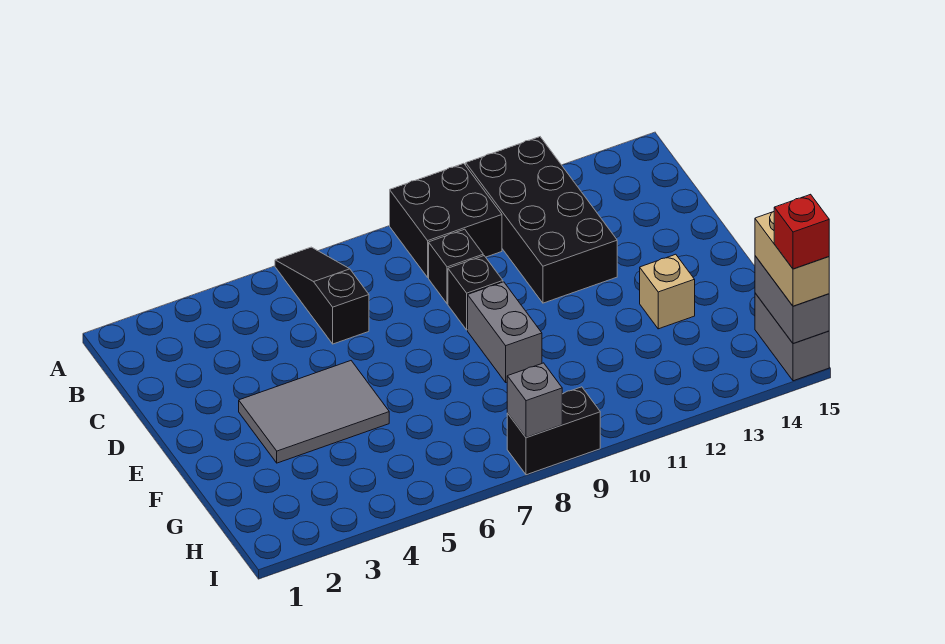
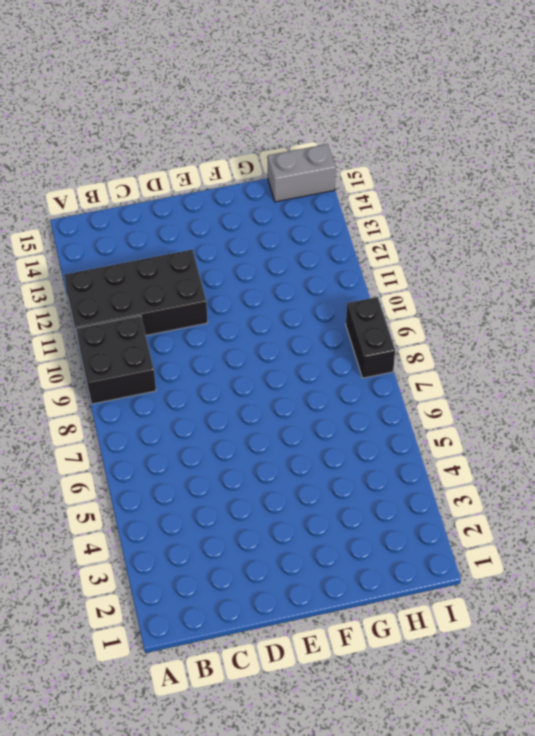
none -> black slope A6:C6 level 1 top C
none -> black brick C9 level 1
none -> black brick D9 level 1

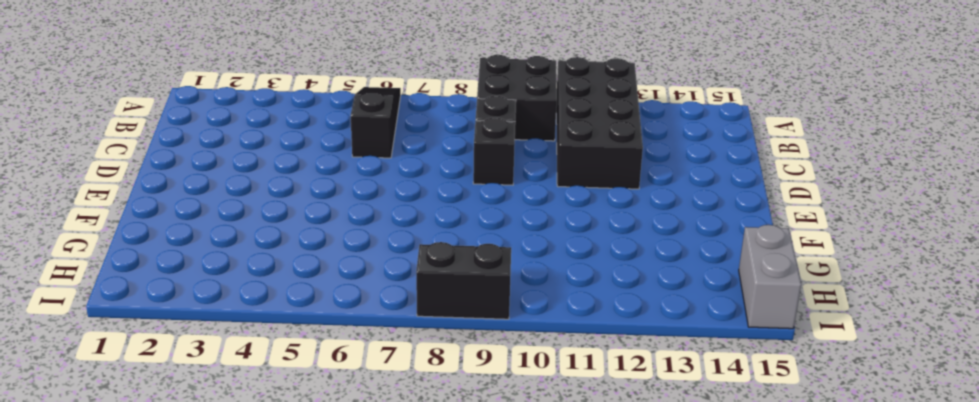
none -> grey tile E3:F5 level 1
none -> grey brick E9:F9 level 1
none -> tan brick F13 level 1

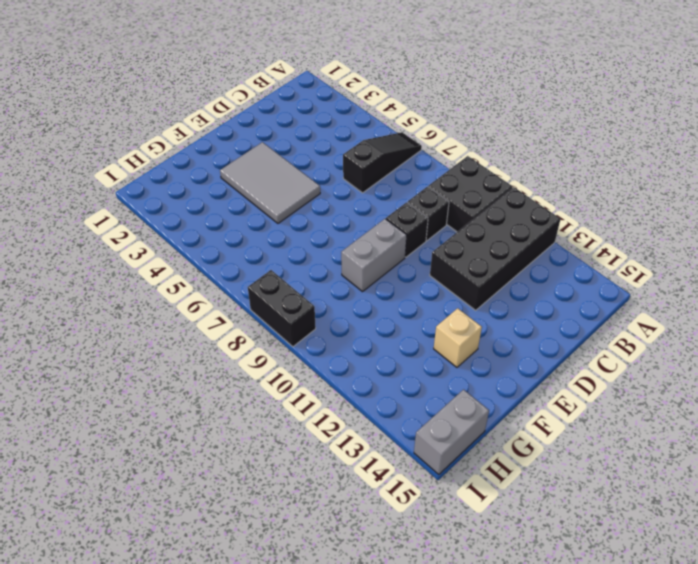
none -> grey brick H15:I15 level 2
none -> grey brick I8 level 2
none -> tan brick H15:I15 level 3

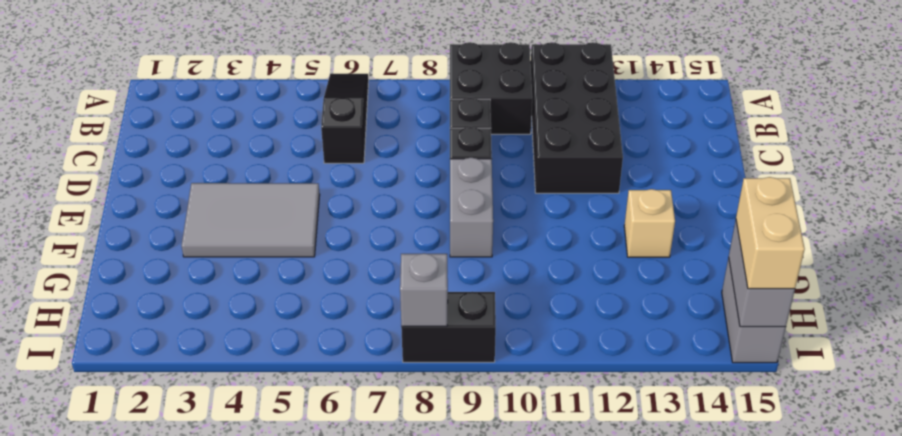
none -> red brick I15 level 4

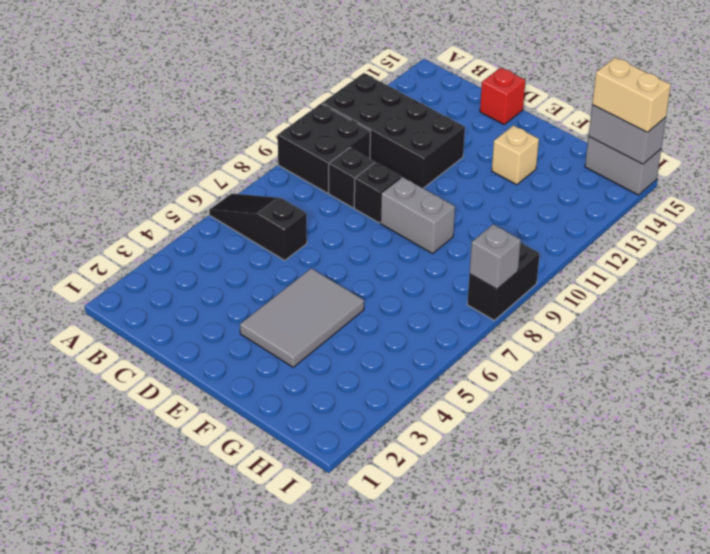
red brick D15 level 1 -> red brick I15 level 4

